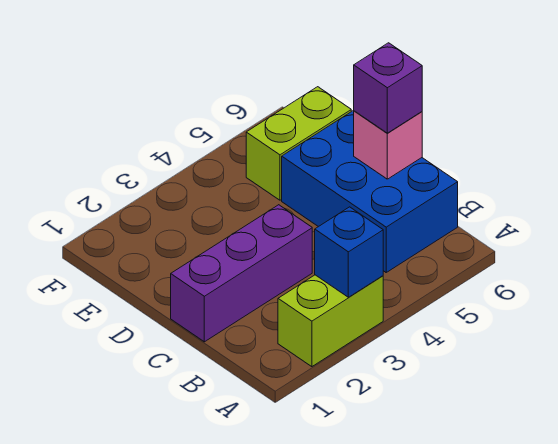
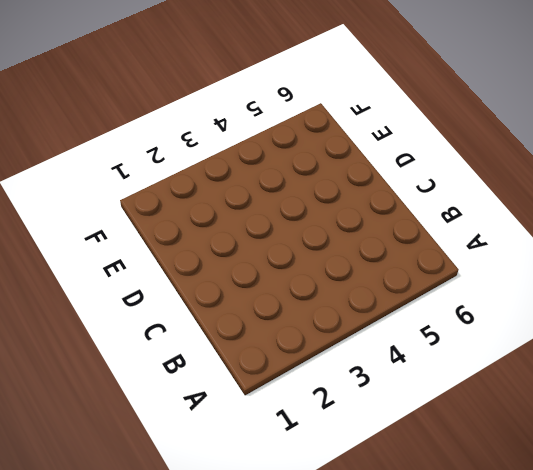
none -> lime brick A2:A3 level 1
none -> blue brick B5:D6 level 1

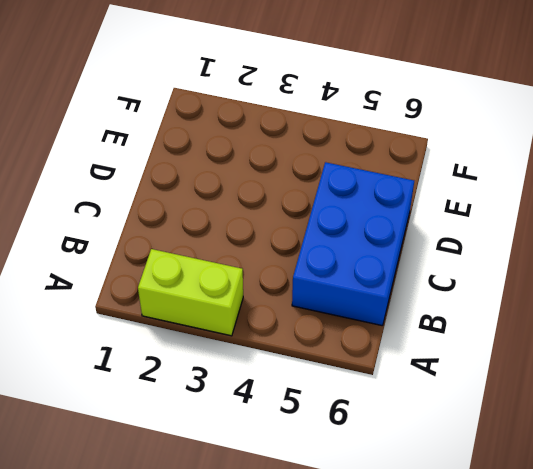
none -> purple brick C1:C3 level 1
none -> lime brick E5:E6 level 1

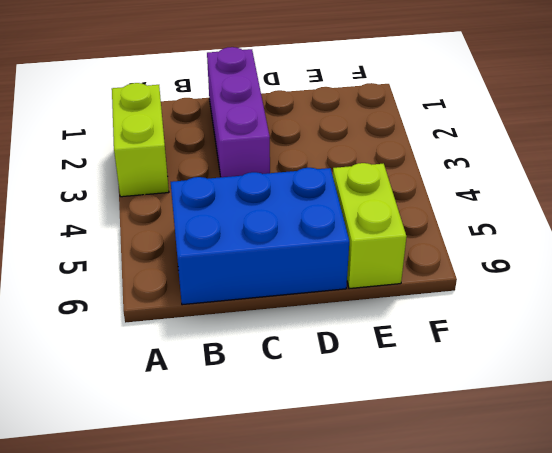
none -> blue brick A3 level 2
none -> pink brick C6 level 2

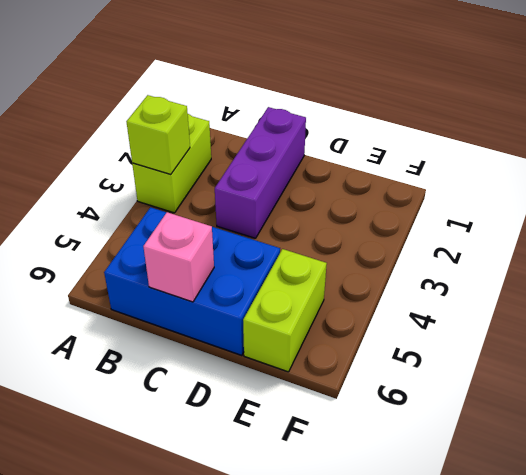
lime brick A3 level 2 -> blue brick A3 level 2
none -> purple brick C6 level 3

